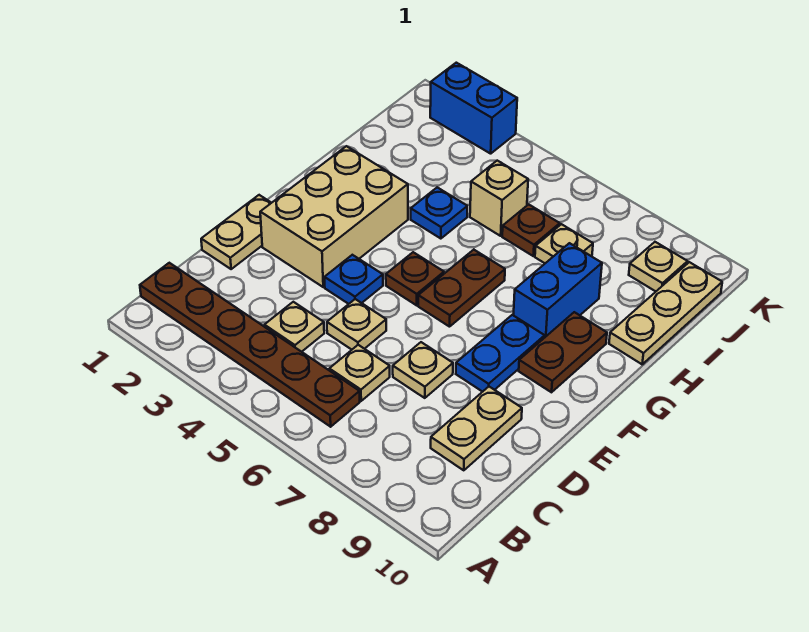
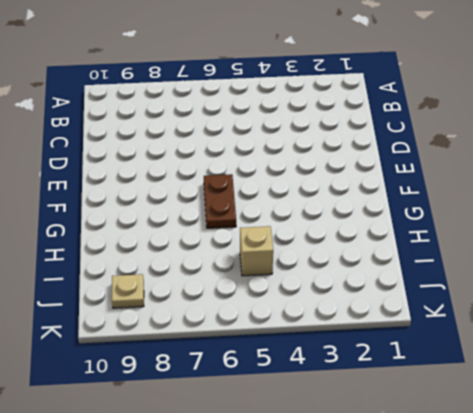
none -> brown plate B1:B6 level 1
none -> tan plate C4 level 1
none -> tan plate C6 level 1

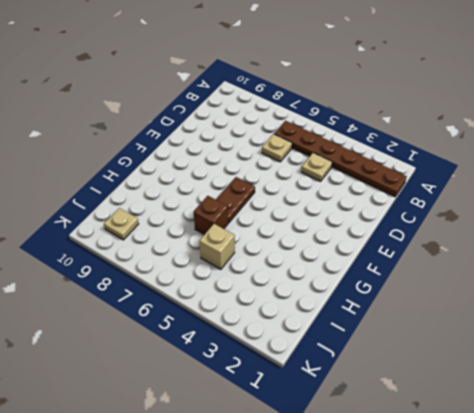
brown brick H6 level 1 -> none
none -> tan plate C9:D9 level 1
none -> tan plate D1:E1 level 1
none -> tan plate D5 level 1

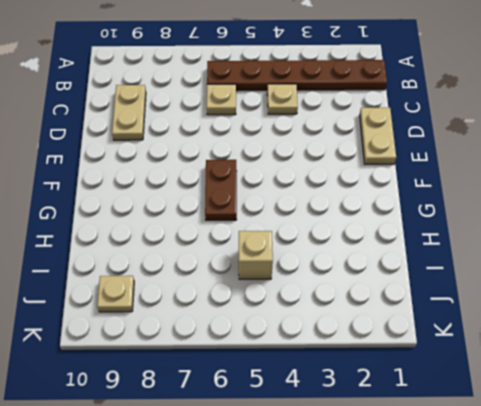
none -> tan plate D5 level 1
none -> tan plate D7 level 1
none -> tan brick E2:G3 level 1

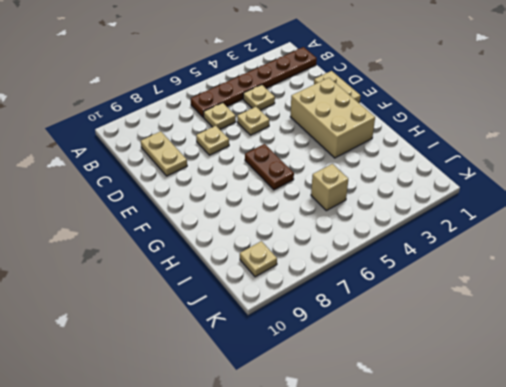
none -> blue plate E4 level 1
none -> blue plate E8:F8 level 1
none -> brown plate F5 level 1

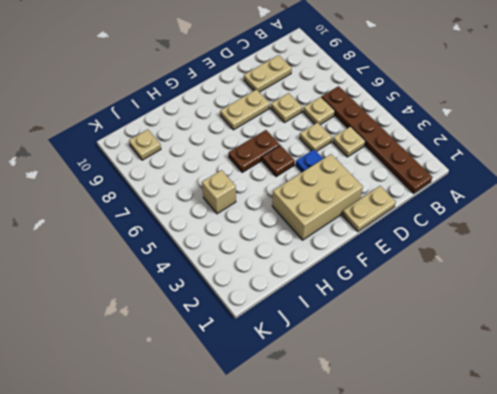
tan plate E8:F8 level 1 -> blue plate E8:F8 level 1
none -> brown plate F9:G9 level 1
none -> blue brick G8:H8 level 1
none -> blue plate H4 level 1

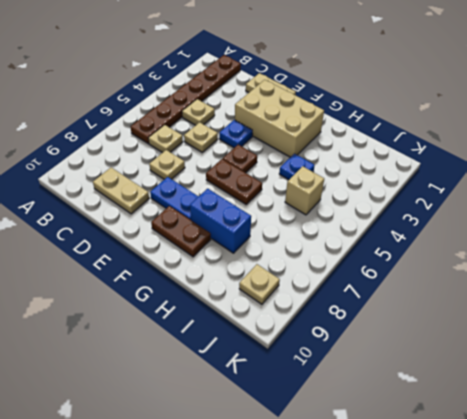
none -> tan plate H10:J10 level 1
none -> brown plate I6 level 1
none -> tan plate I7 level 1

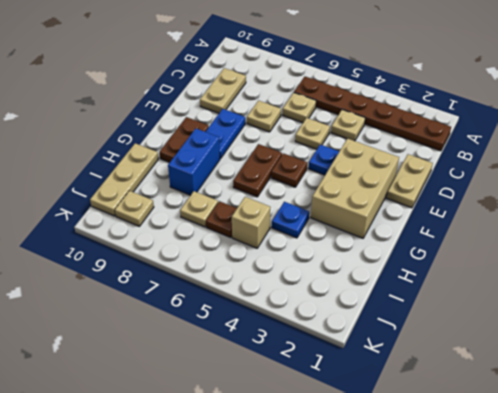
none -> blue brick K2:K3 level 1

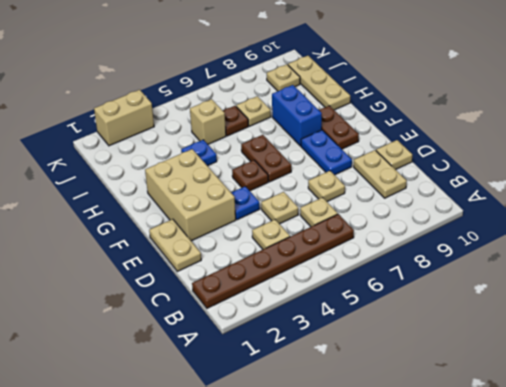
tan plate D10 level 1 -> none
tan brick K2:K3 level 1 -> blue brick K2:K3 level 1

